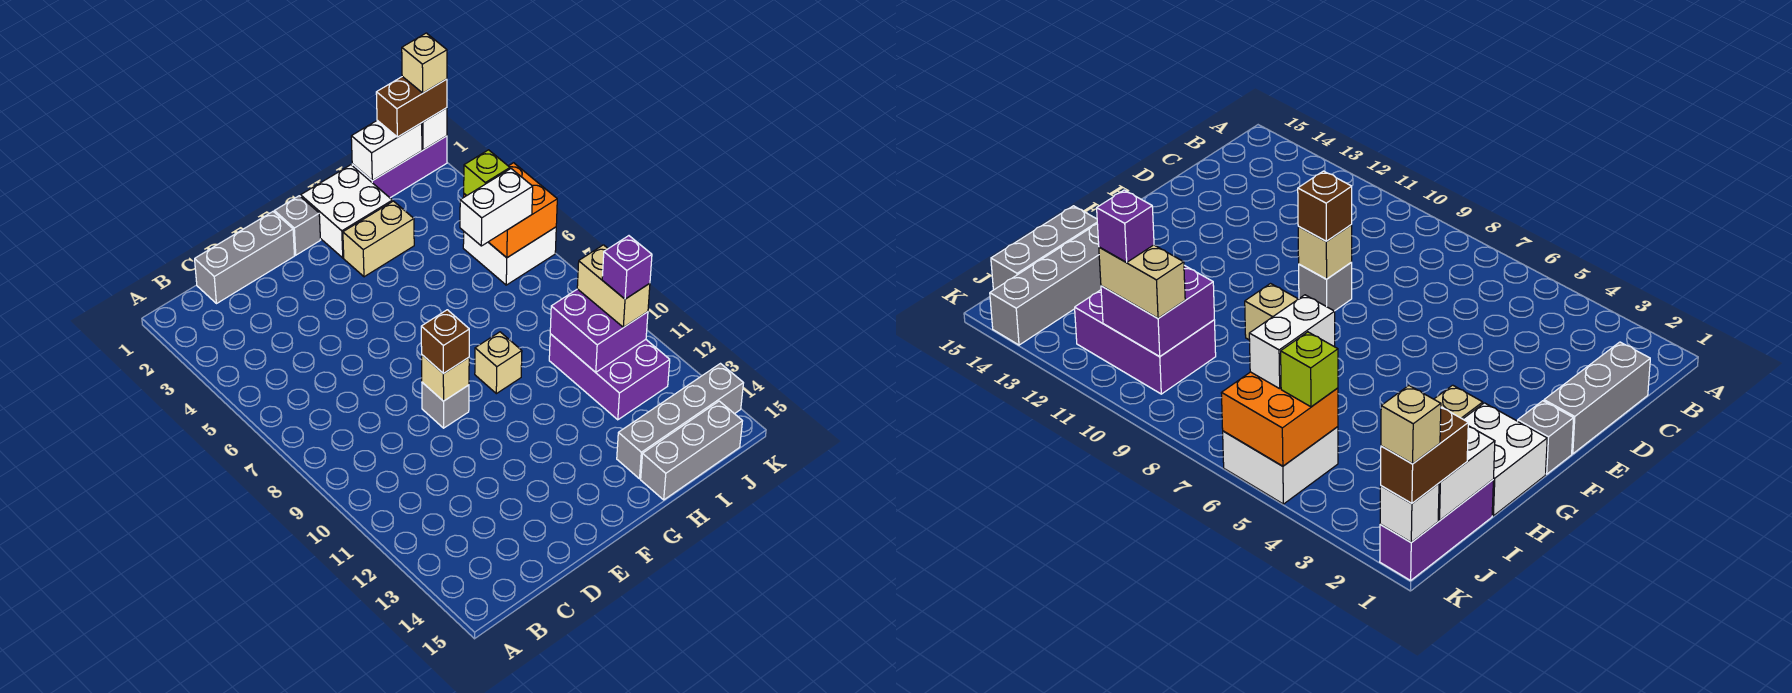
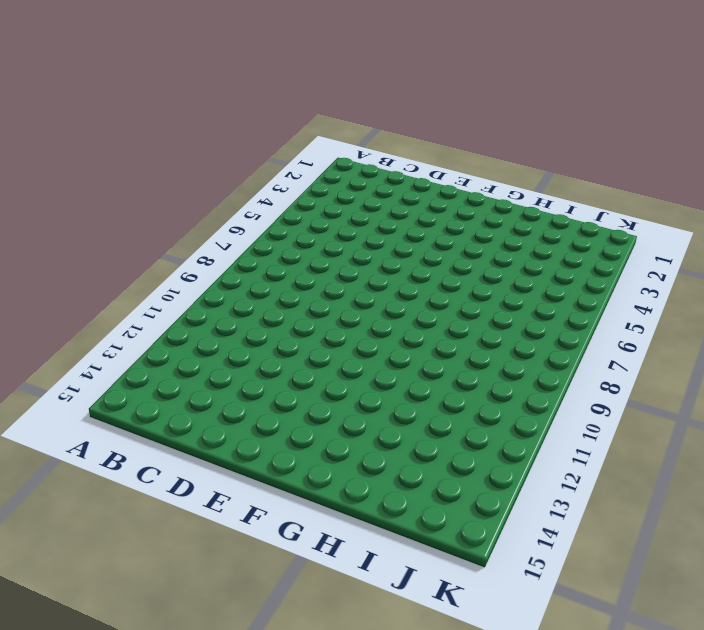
none -> grey brick C1:E1 level 1
none -> grey brick E9 level 1
none -> grey brick F1 level 1

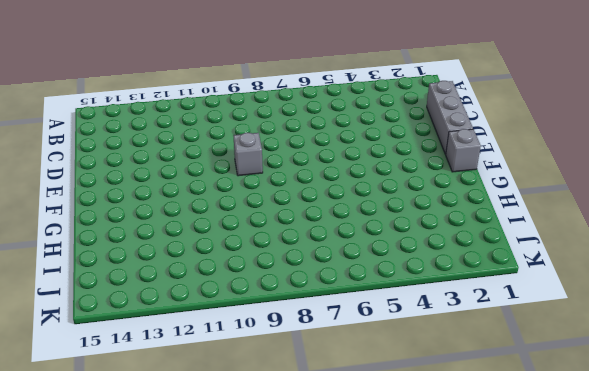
none -> white brick G1:H2 level 1
none -> tan brick G3:H3 level 1
none -> tan brick G9 level 1

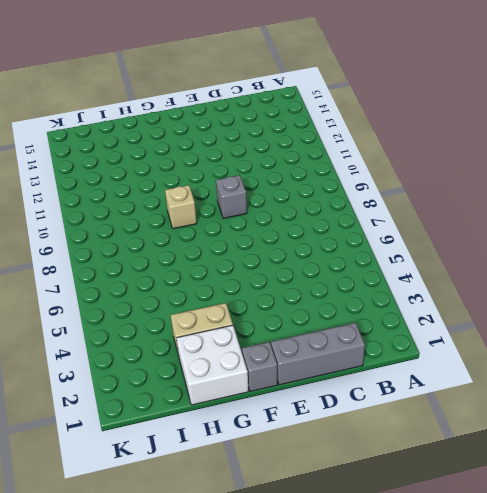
none -> grey brick H14:K14 level 1
none -> grey brick H15:J15 level 1
none -> purple brick I1:K1 level 1

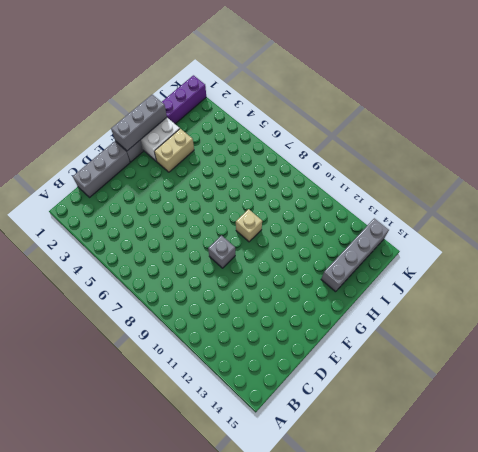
grey brick F1:H1 level 2 -> grey brick H15:J15 level 1
none -> purple brick I10:J12 level 1
none -> white brick J5:K6 level 1
none -> tan brick E9 level 2

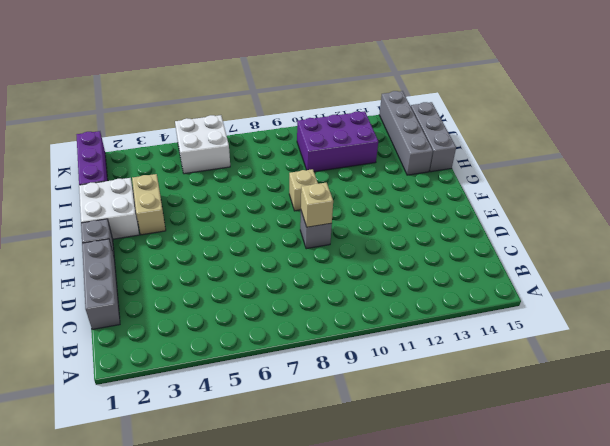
none -> white brick I1:J1 level 2
none -> purple brick I10:J11 level 2
none -> orange brick J5:K6 level 2

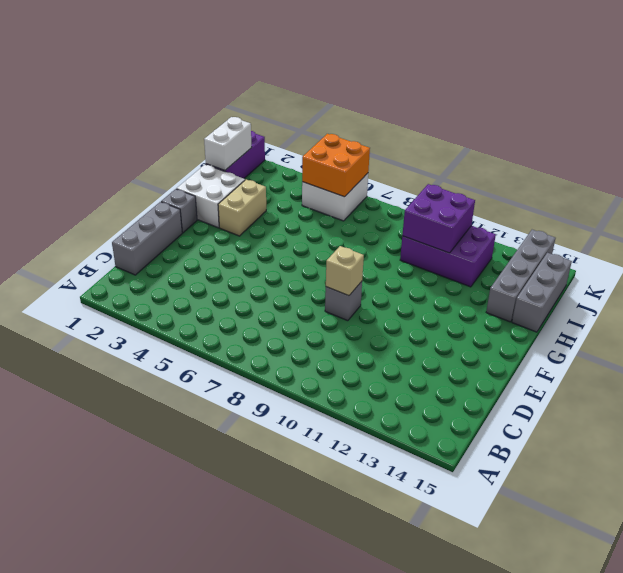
none -> tan brick G9 level 1
none -> white brick K1 level 2
none -> brown brick E9 level 3

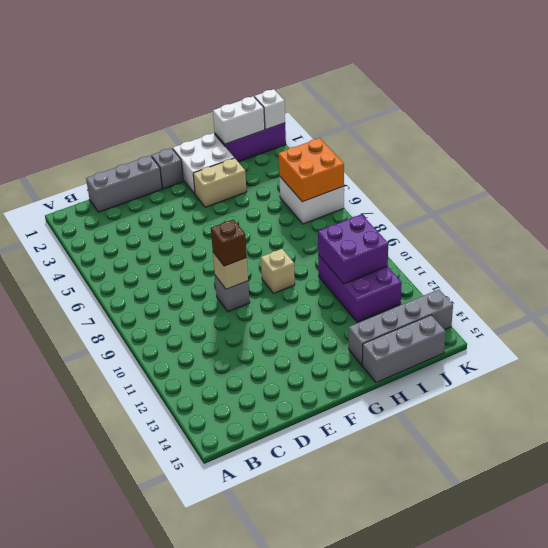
none -> white brick I6:J6 level 3
none -> brown brick J1:K1 level 3
none -> lime brick J5 level 3

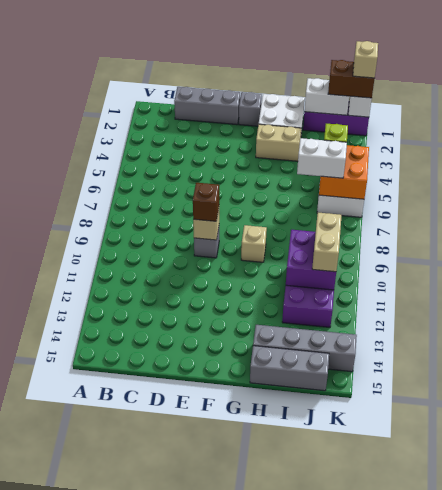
none -> purple brick J11 level 4

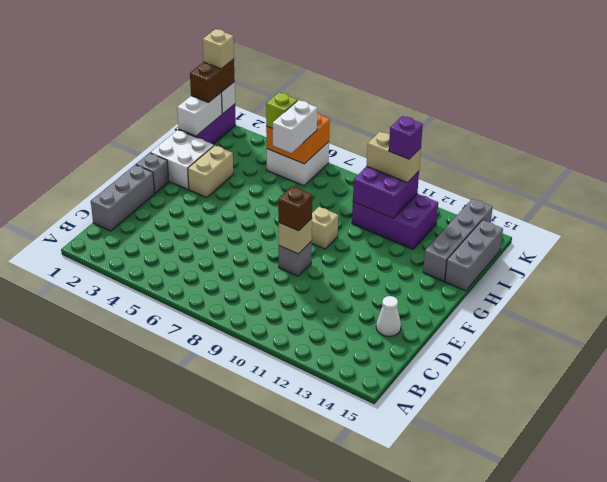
white cone D14 level 1 -> none

